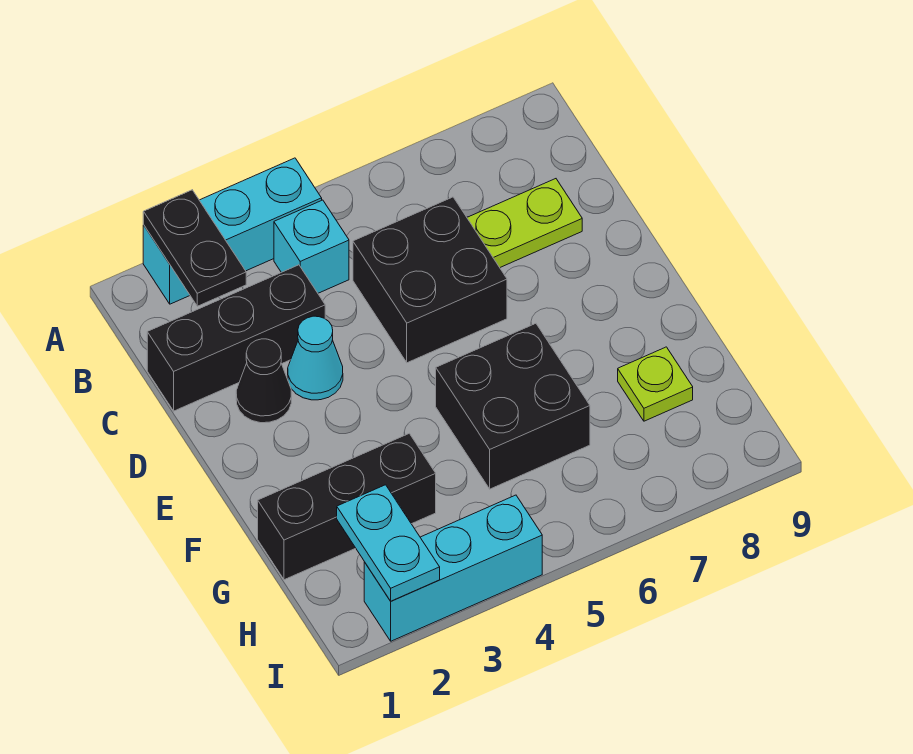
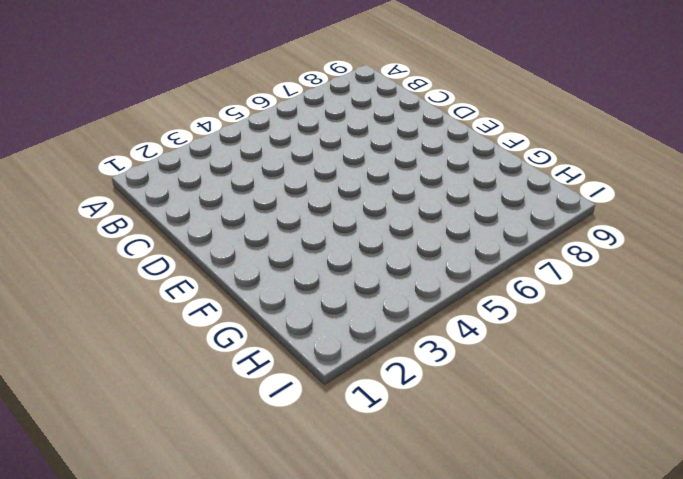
none -> cyan brick A2:A4 level 1
none -> cyan brick B4 level 1
none -> black brick C1:C3 level 1

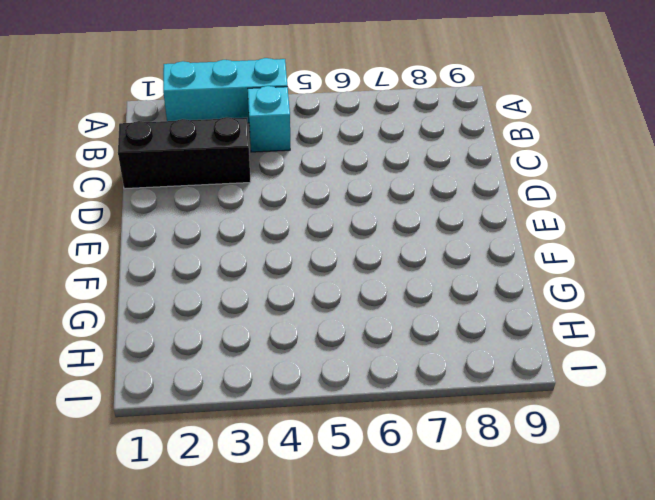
none -> black brick C5:D6 level 1
none -> lime plate C7:C8 level 1
none -> black cone D2 level 1

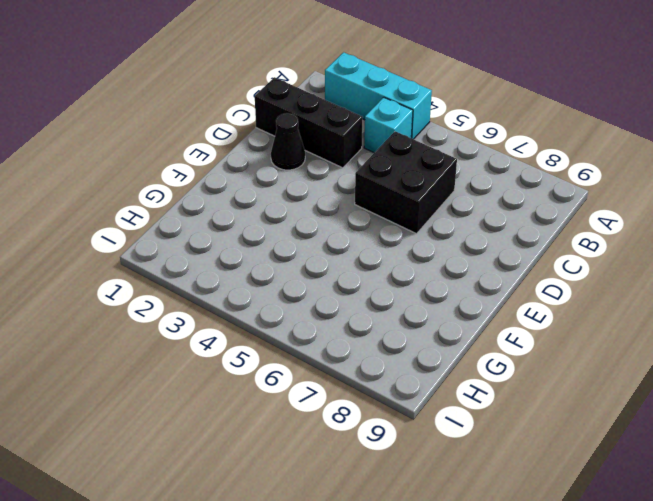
none -> lime plate C7:C8 level 1
none -> cyan cone D3 level 1
none -> black brick F5:G6 level 1

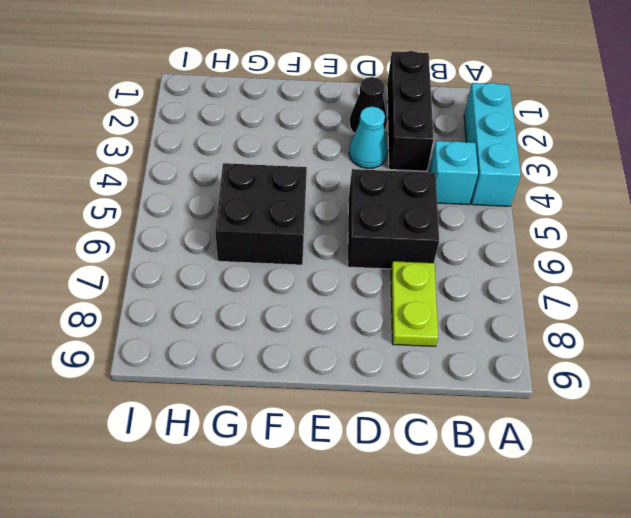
none -> black brick G1:G3 level 1
none -> lime plate G8 level 1
none -> cyan brick I2:I4 level 1

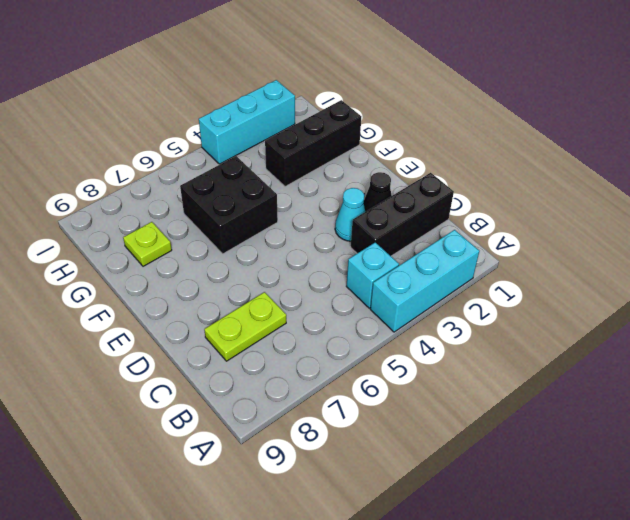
none -> black brick C5:D6 level 1
none -> black plate A2:B2 level 2
none -> cyan plate H2:I2 level 2

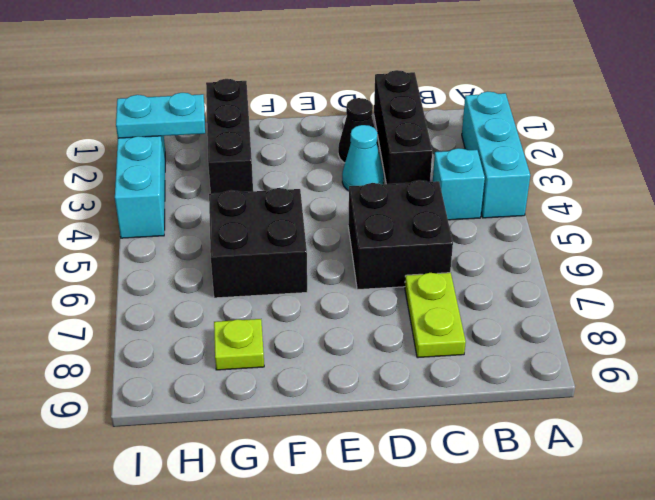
none -> black plate A2:B2 level 2

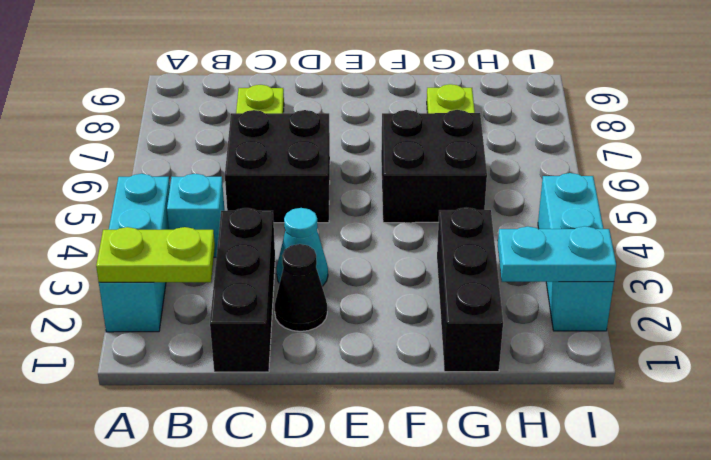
lime plate A2:B2 level 2 -> black plate A2:B2 level 2

